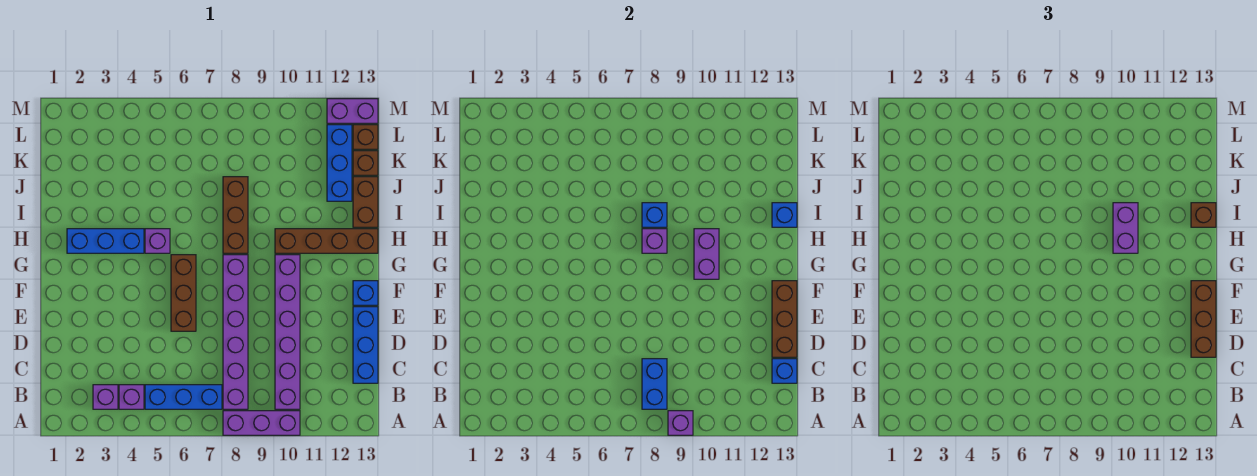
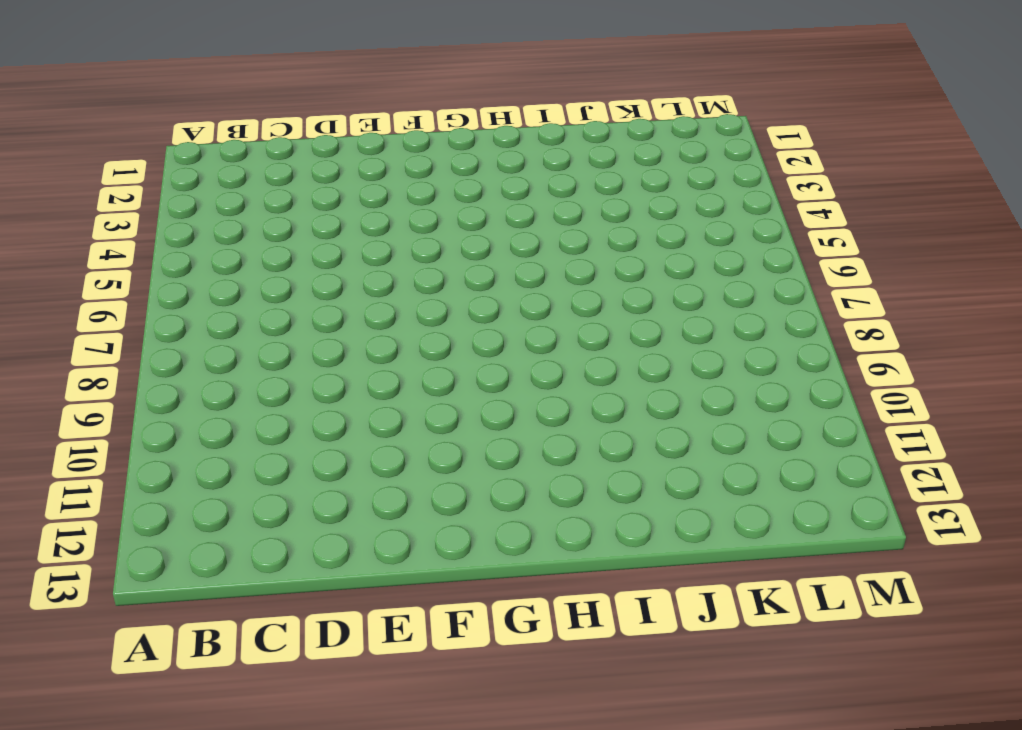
none -> purple brick A8:A10 level 1
none -> purple brick B3 level 1
none -> purple brick B4 level 1

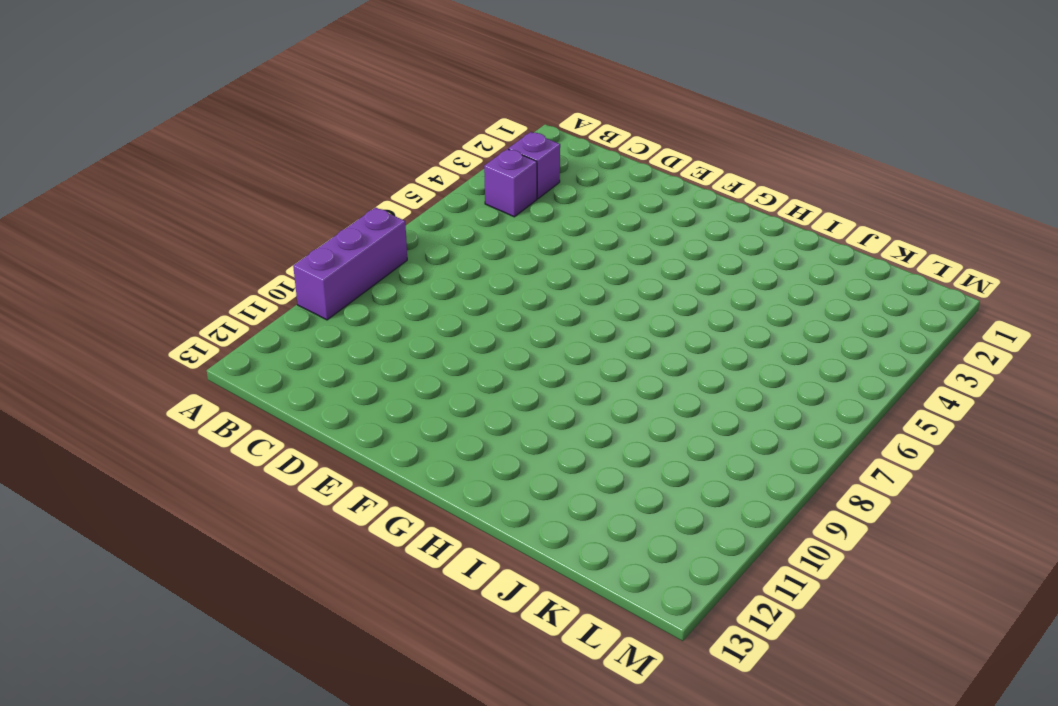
none -> blue brick B5:B7 level 1
none -> purple brick B8:G8 level 1
none -> purple brick B10:G10 level 1

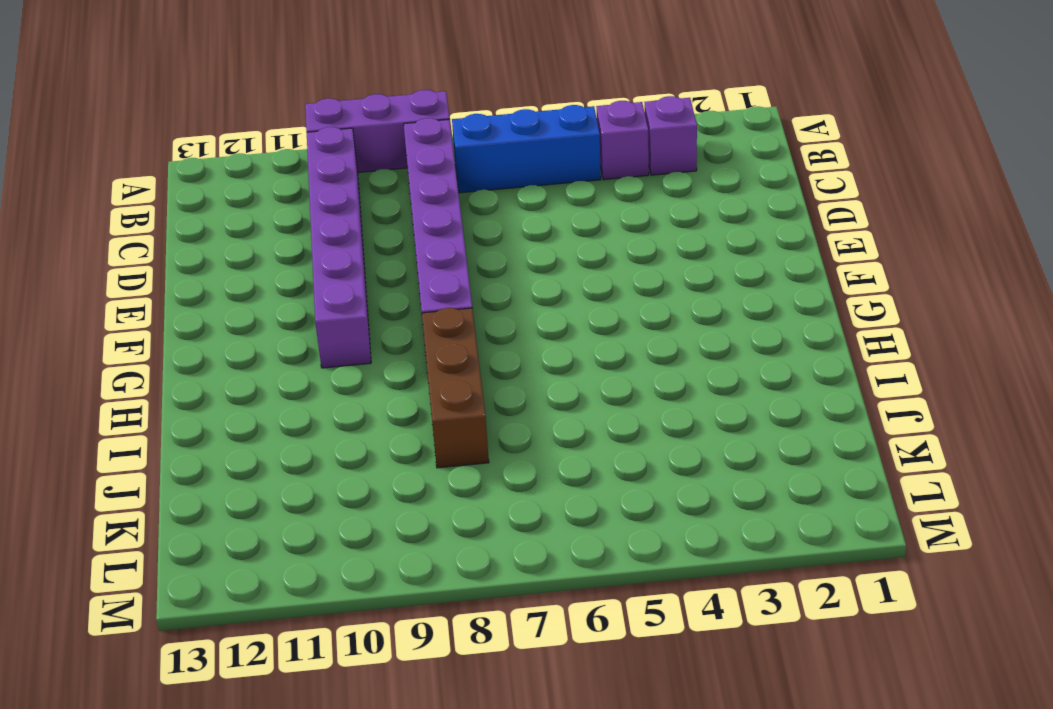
none -> blue brick C13:E13 level 1
none -> brown brick E6:G6 level 1
none -> blue brick F13 level 1

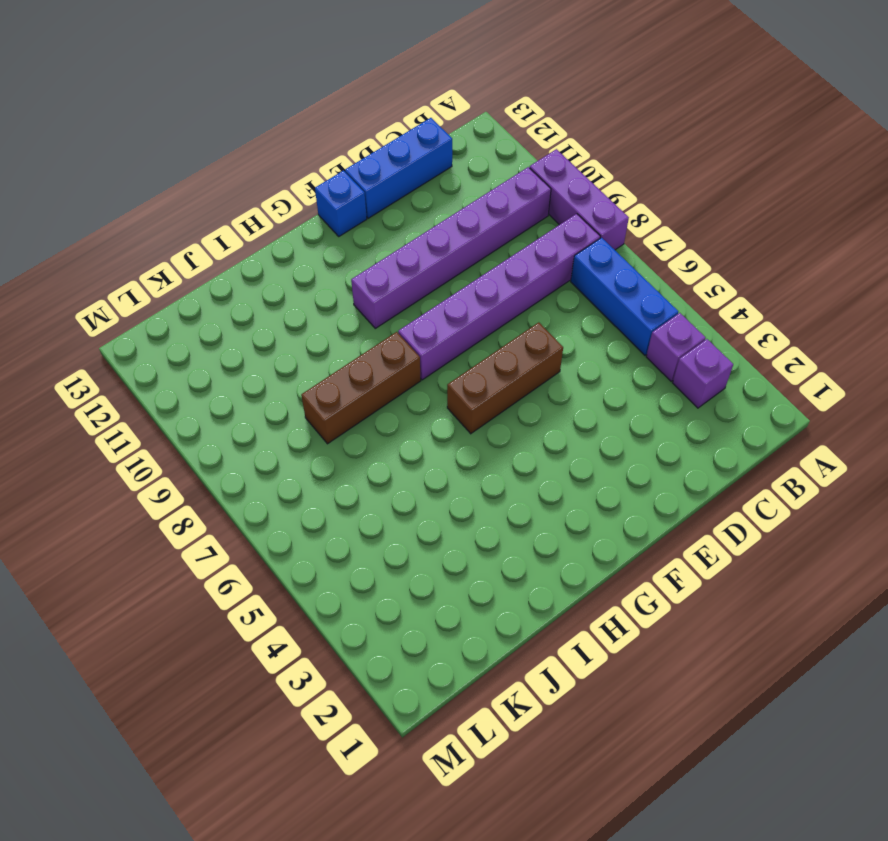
none -> blue brick H2:H4 level 1
none -> purple brick H5 level 1
none -> brown brick H10:H13 level 1

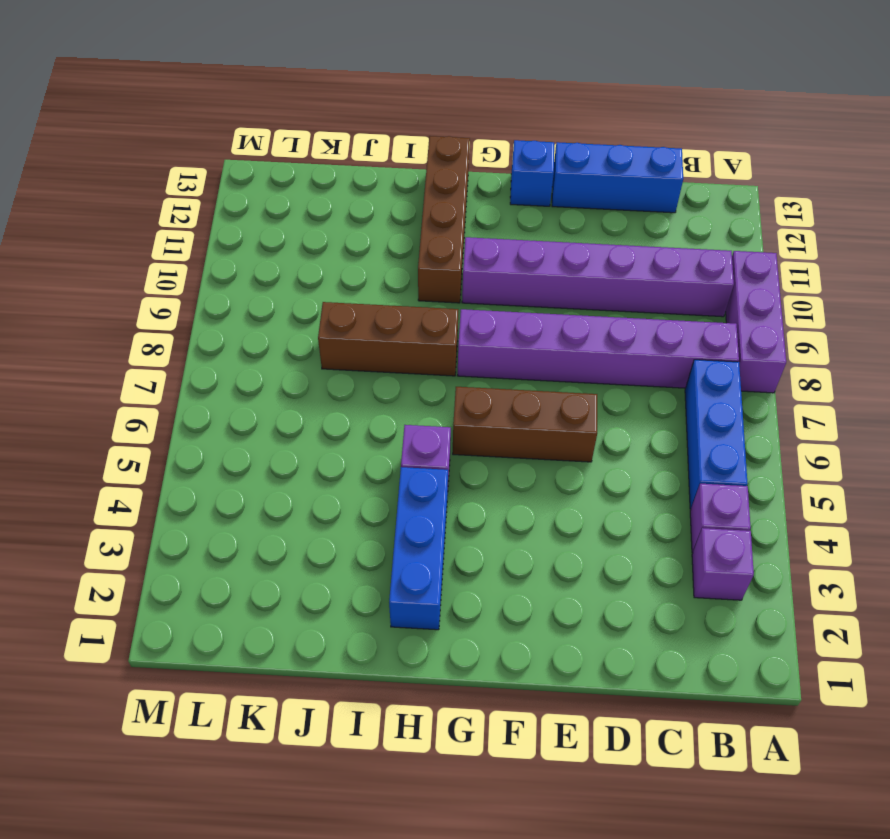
none -> brown brick I13:J13 level 1
none -> blue brick J12:L12 level 1
none -> brown brick K13 level 1

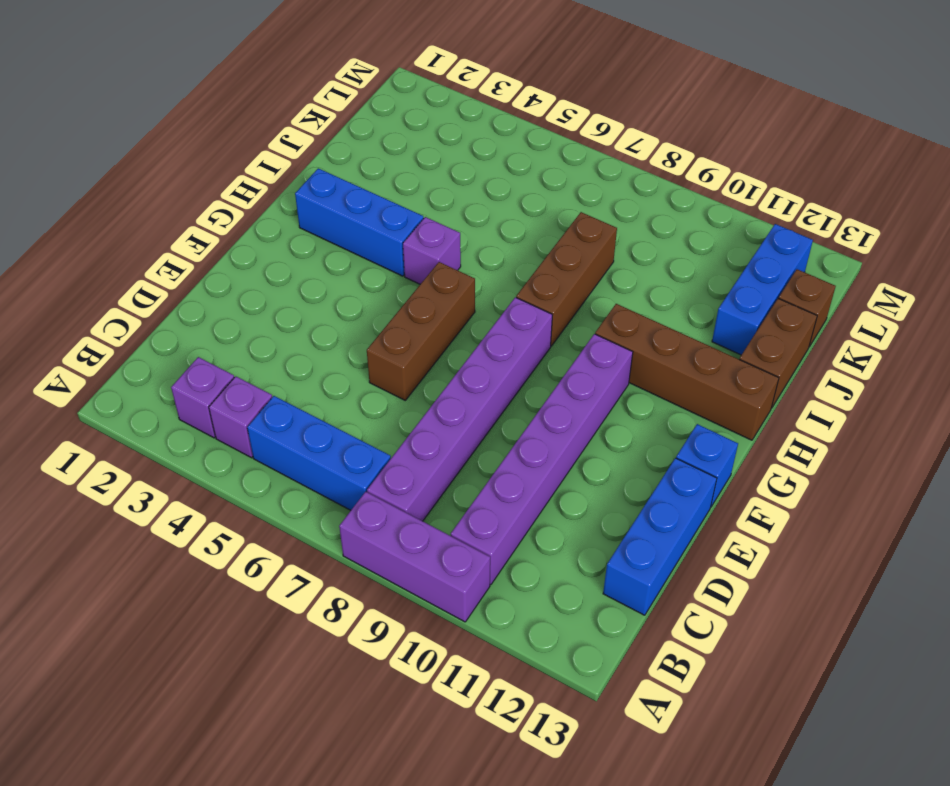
none -> brown brick L13 level 1
none -> purple brick M12:M13 level 1
none -> purple brick A9 level 2

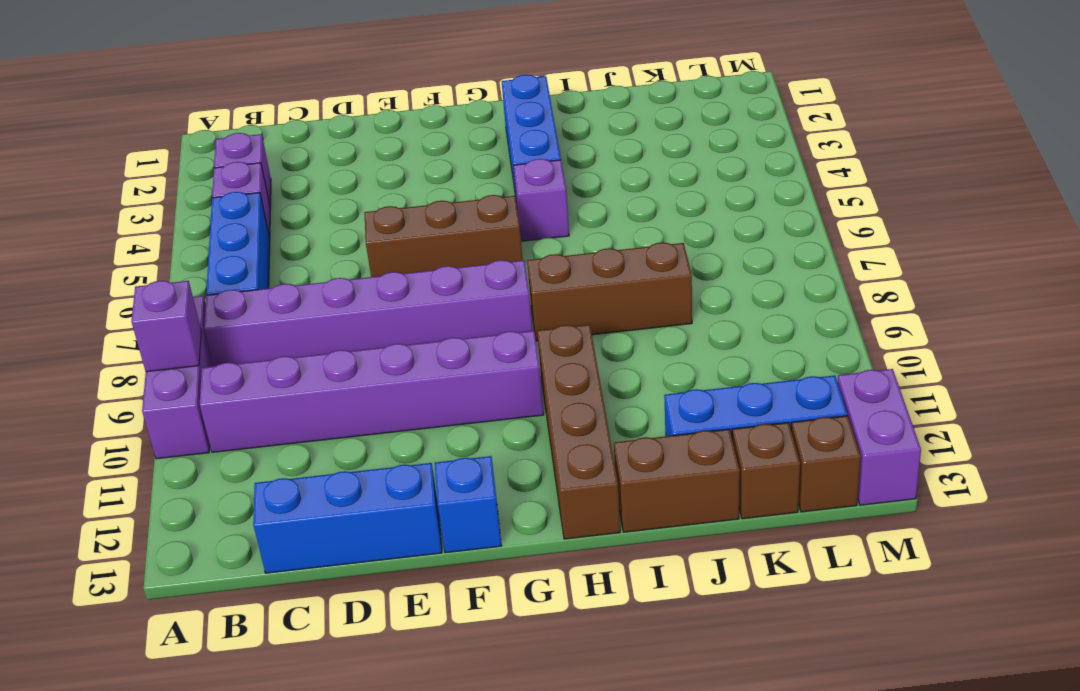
none -> blue brick B8:C8 level 2
none -> blue brick C13 level 2
none -> brown brick D13:F13 level 2

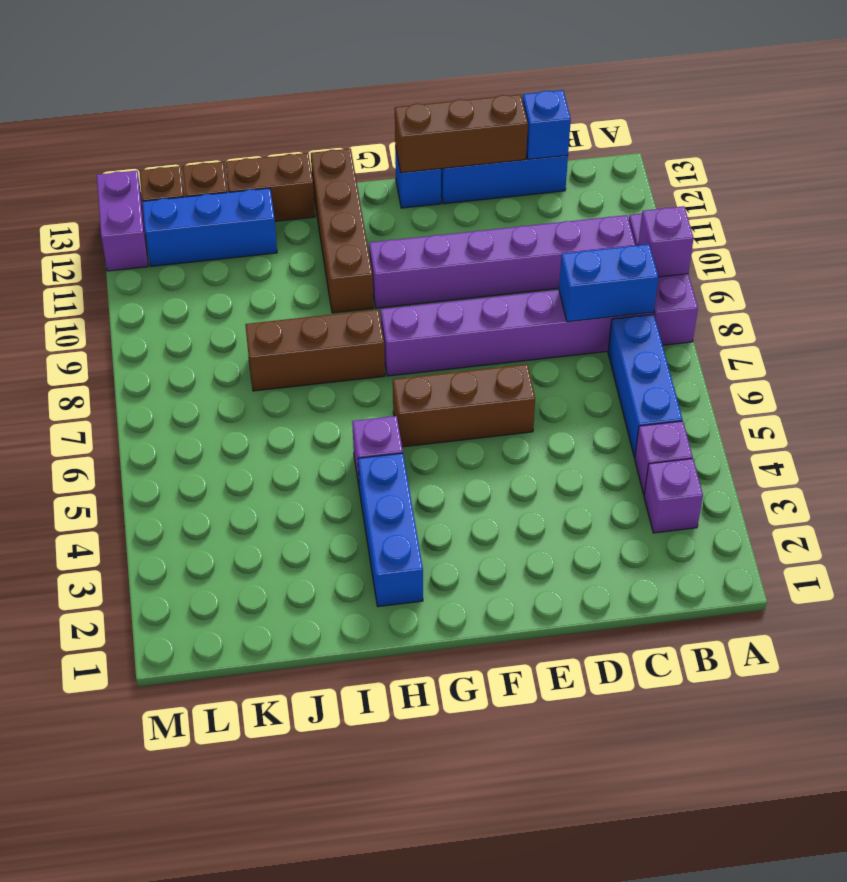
none -> purple brick G10:H10 level 2
none -> purple brick H8 level 2
none -> blue brick I8 level 2

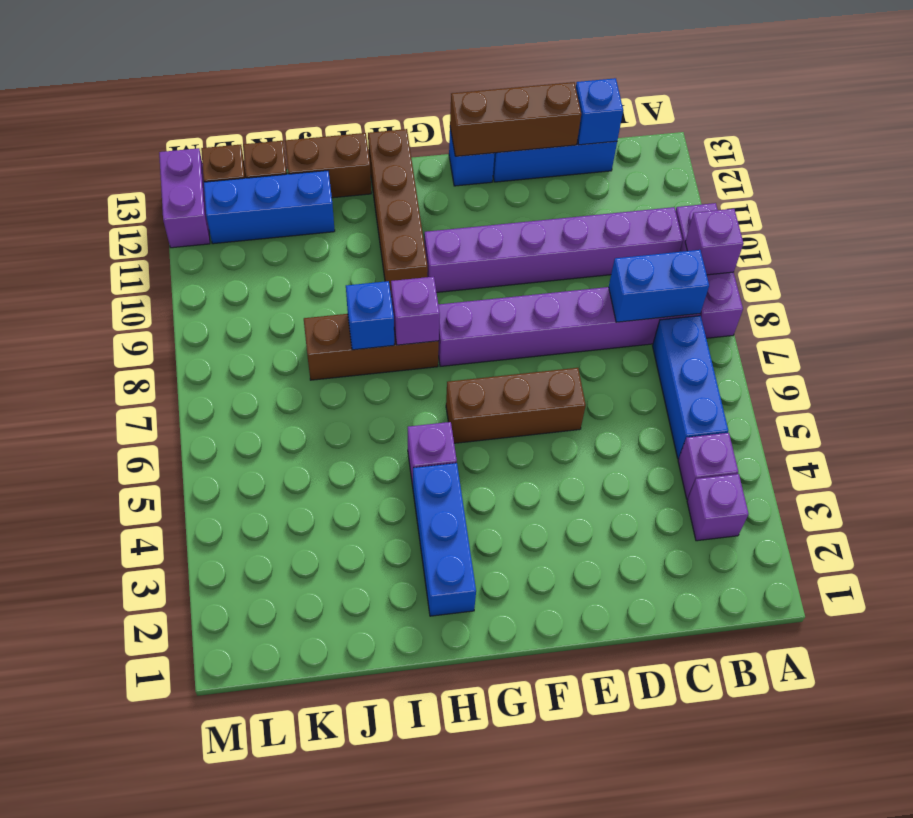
none -> purple brick G10:H10 level 2
none -> blue brick I13 level 2
none -> brown brick D13:F13 level 3

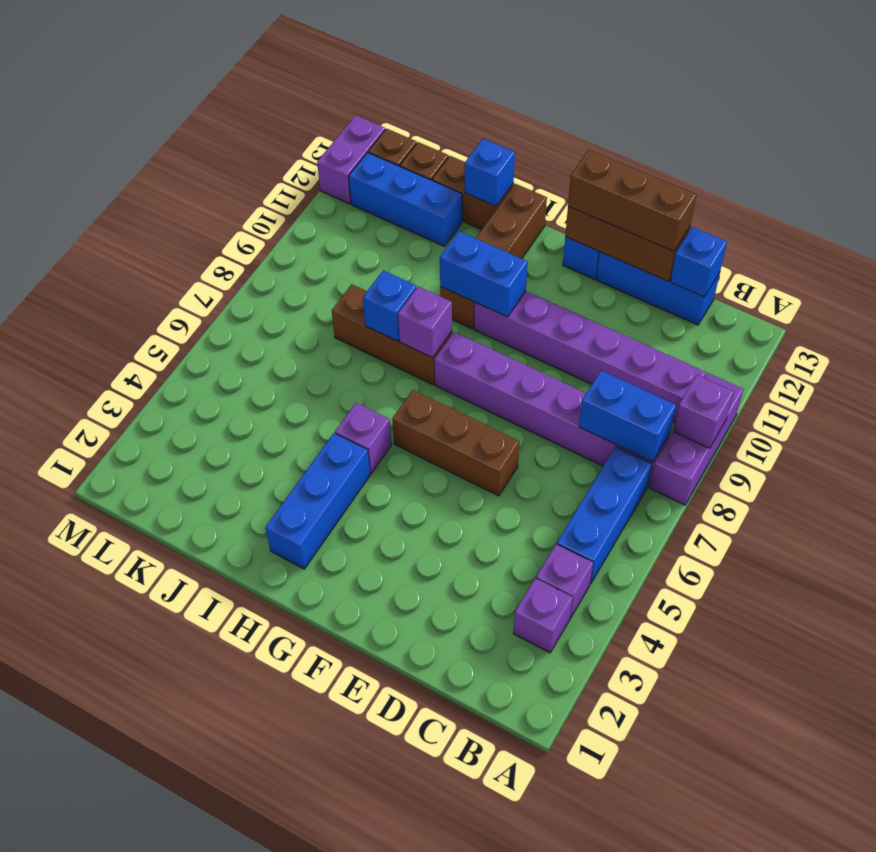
blue brick G10:H10 level 2 -> purple brick G10:H10 level 2
none -> purple brick H10:I10 level 3
none -> brown brick I13 level 3

